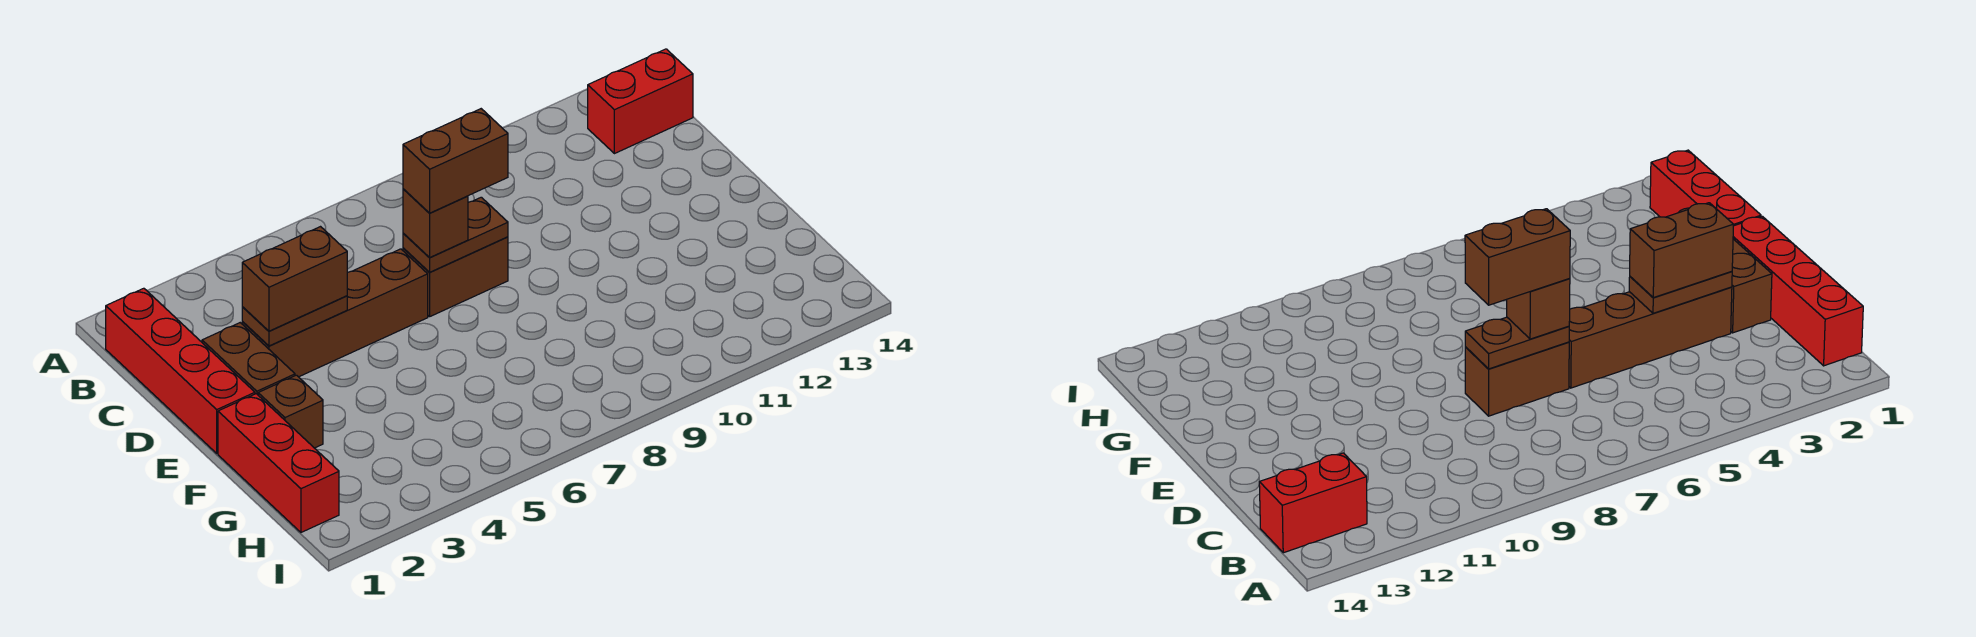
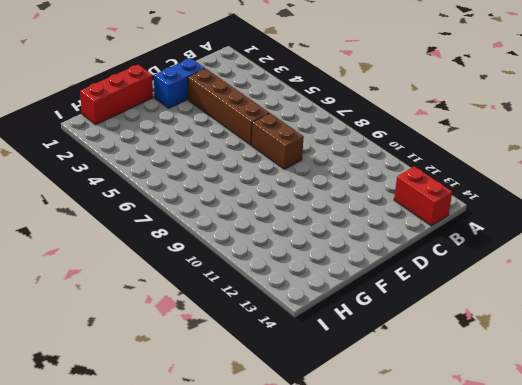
blue brick D2:E2 level 1 -> brown brick D2:E2 level 1
none -> red brick B1:E1 level 1
none -> brown brick F2 level 1
none -> brown plate D3:D4 level 2

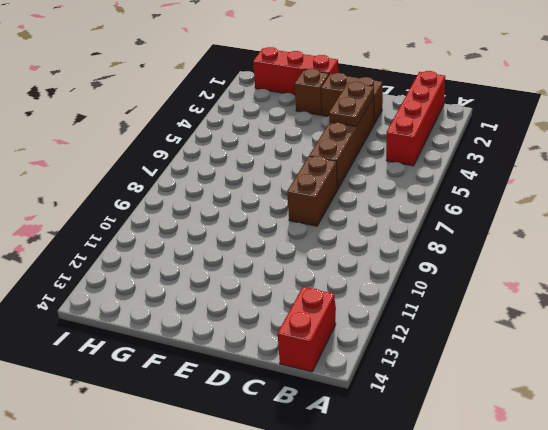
red brick B1:B4 level 1 -> red brick B1:E1 level 1
none -> brown plate D7:D8 level 2
none -> brown brick D3:D4 level 3
none -> brown brick D7 level 3

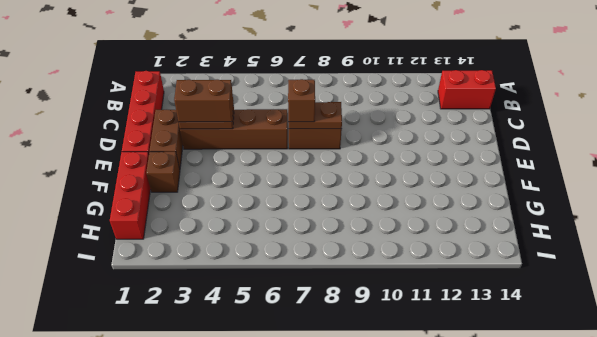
none -> brown brick D7:D8 level 4

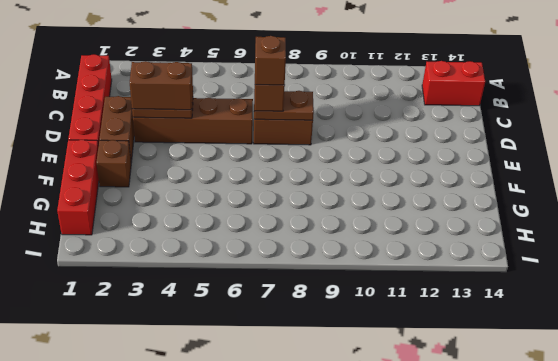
brown brick D7 level 4 -> brown brick D7:D8 level 4

